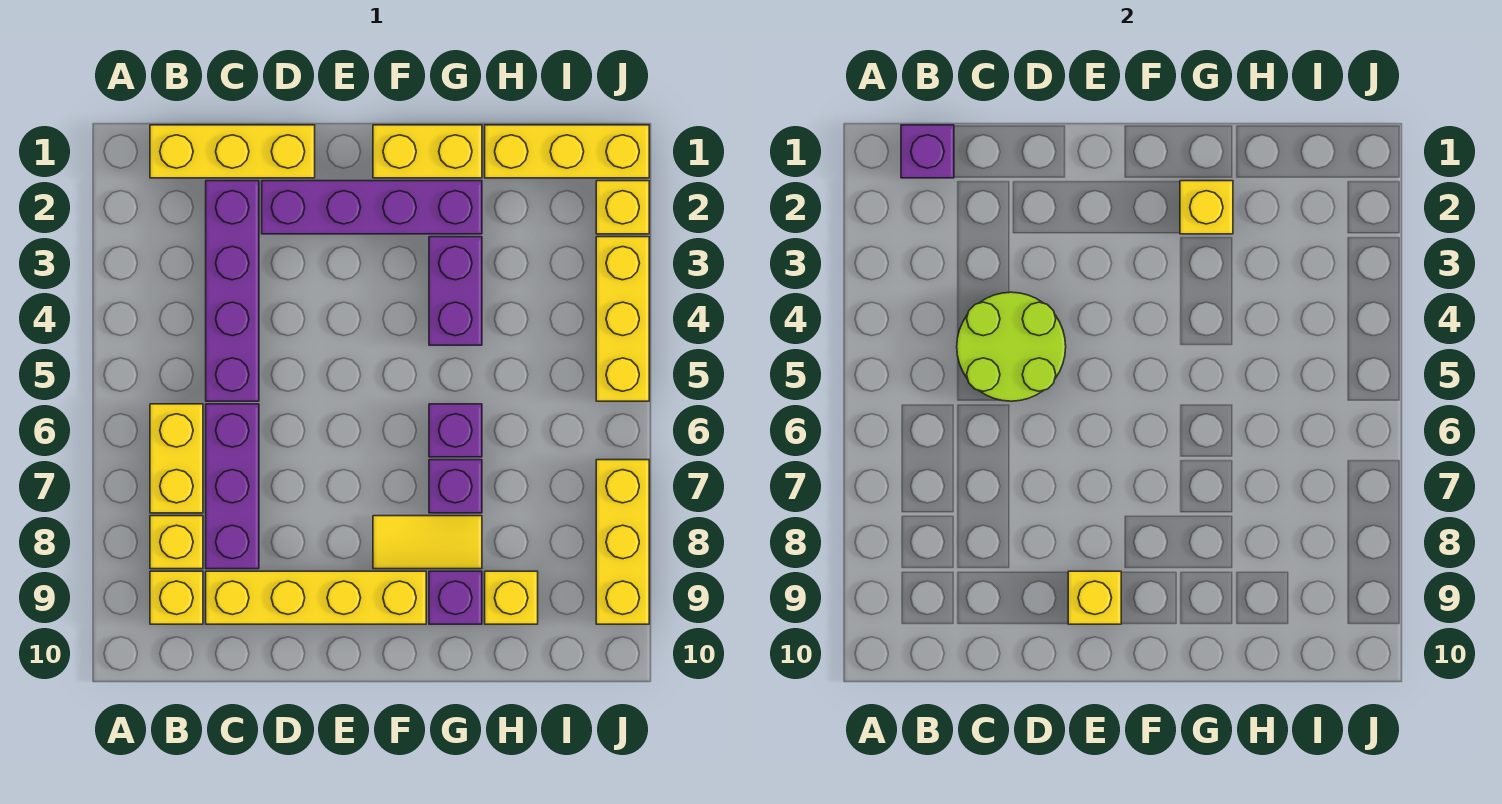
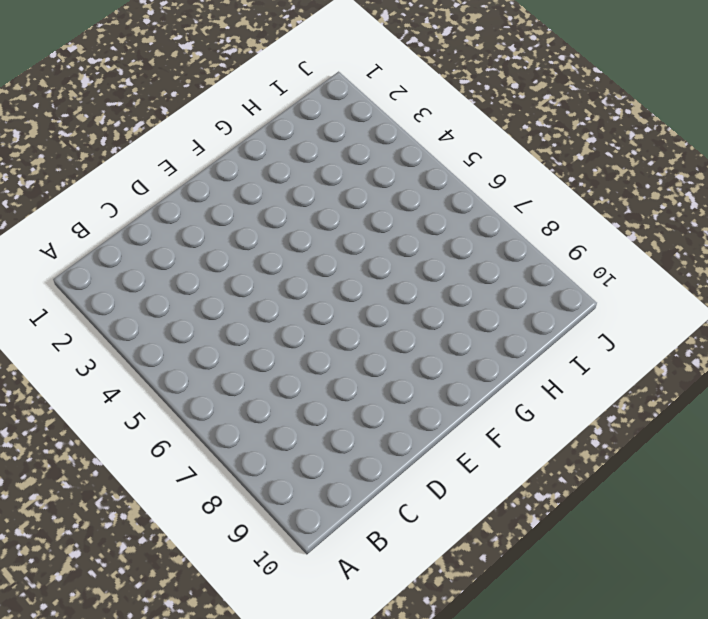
none -> yellow brick B1:D1 level 1
none -> yellow brick B6:B7 level 1
none -> yellow brick B8 level 1

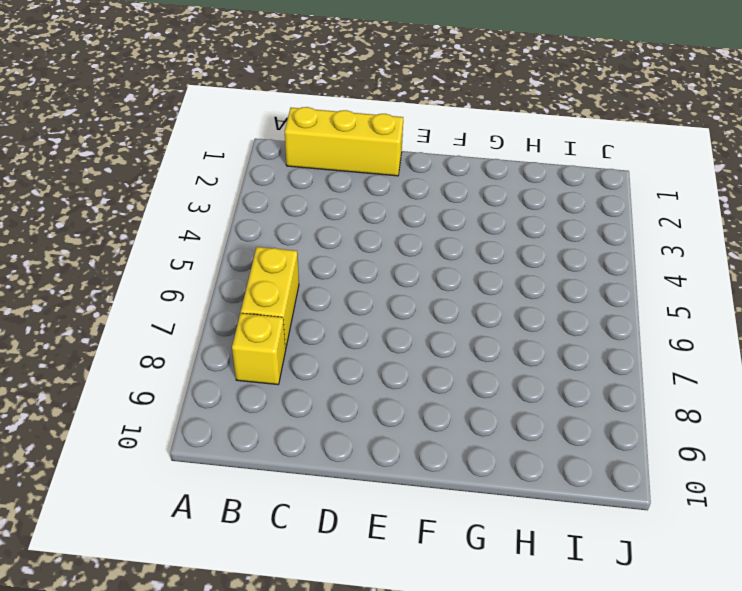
none -> yellow brick B9 level 1
none -> purple brick C2:C5 level 1
none -> purple brick C6:C8 level 1

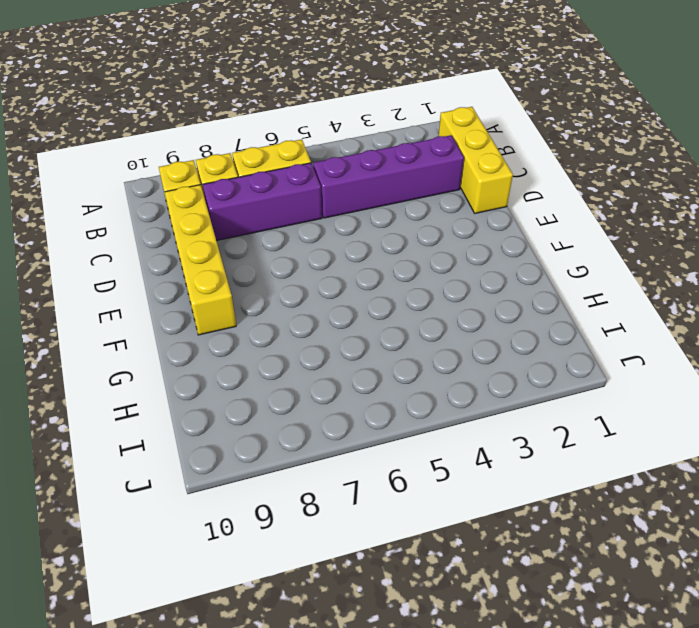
none -> purple brick D2:G2 level 1
none -> yellow brick F1:G1 level 1
none -> yellow tile F8:G8 level 1

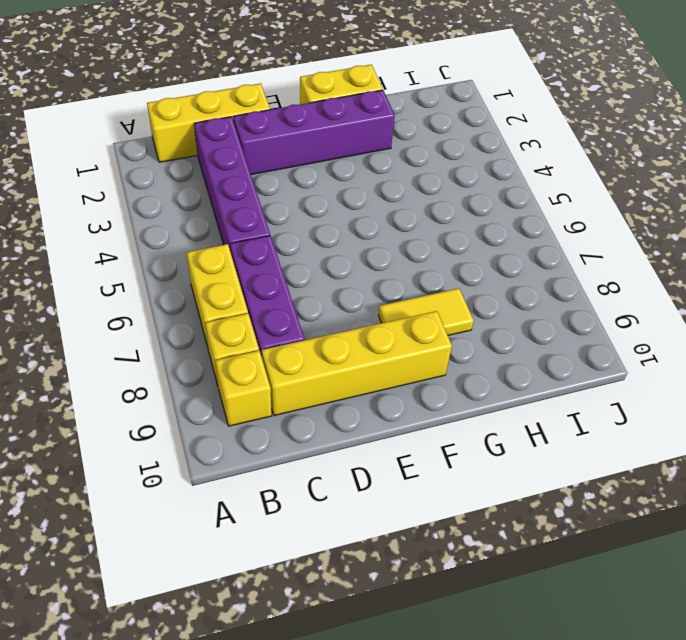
none -> purple brick G3:G4 level 1
none -> purple brick G6 level 1
none -> purple brick G7 level 1

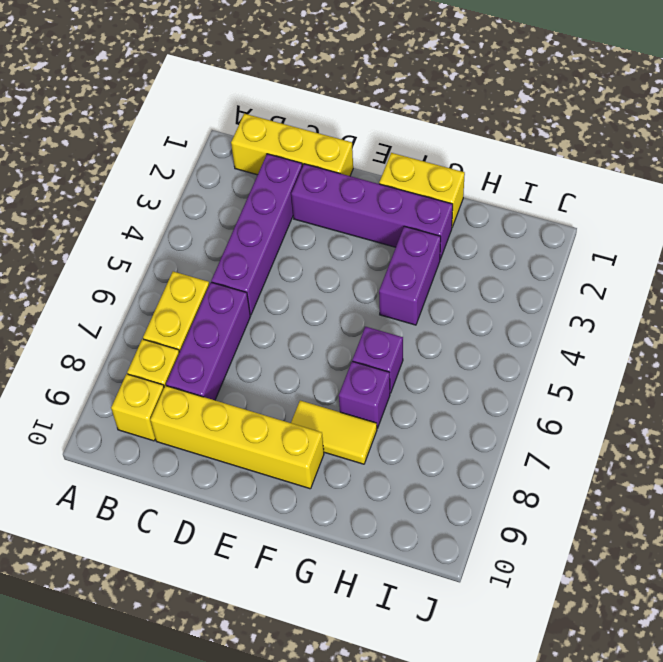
none -> purple brick G9 level 1
none -> yellow brick H1:J1 level 1
none -> yellow brick H9 level 1

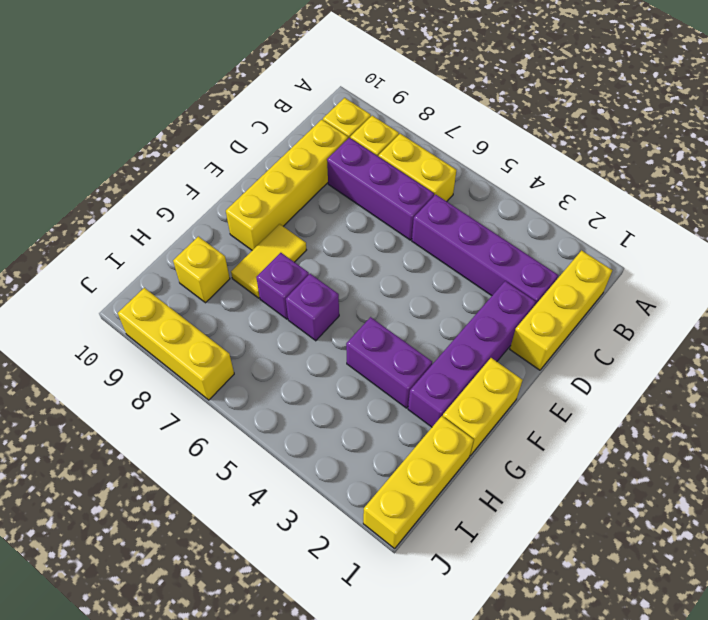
none -> purple brick G9 level 1
none -> yellow brick J2 level 1
none -> yellow brick J3:J5 level 1

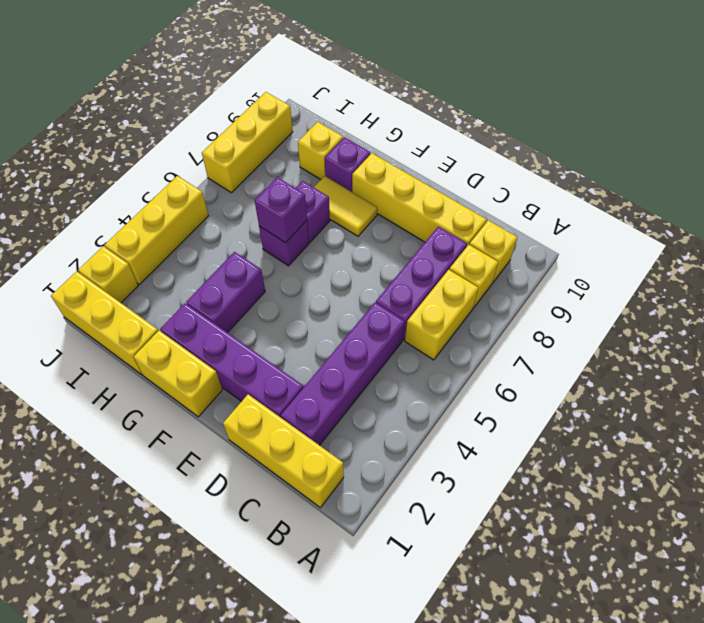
purple brick G6 level 2 -> purple brick B1 level 2
none -> lime round brick C4:D5 level 2
none -> yellow brick E9 level 2
none -> yellow brick G2 level 2

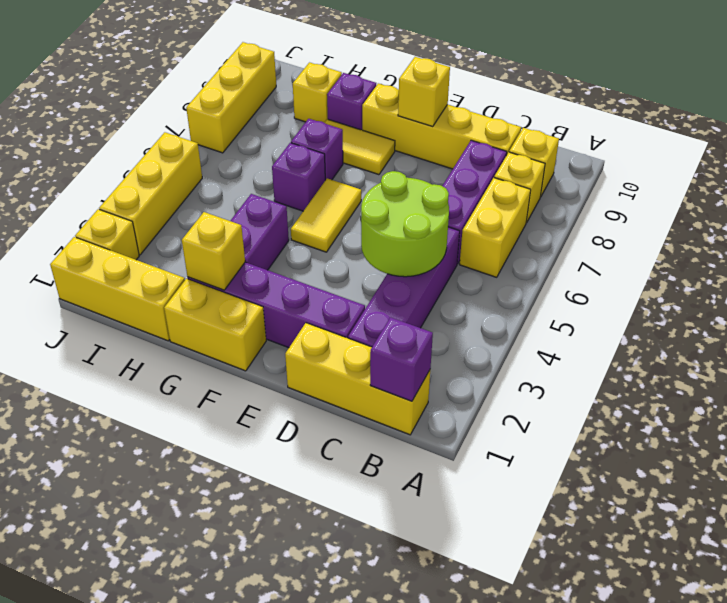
yellow tile F5:F6 level 1 -> none

